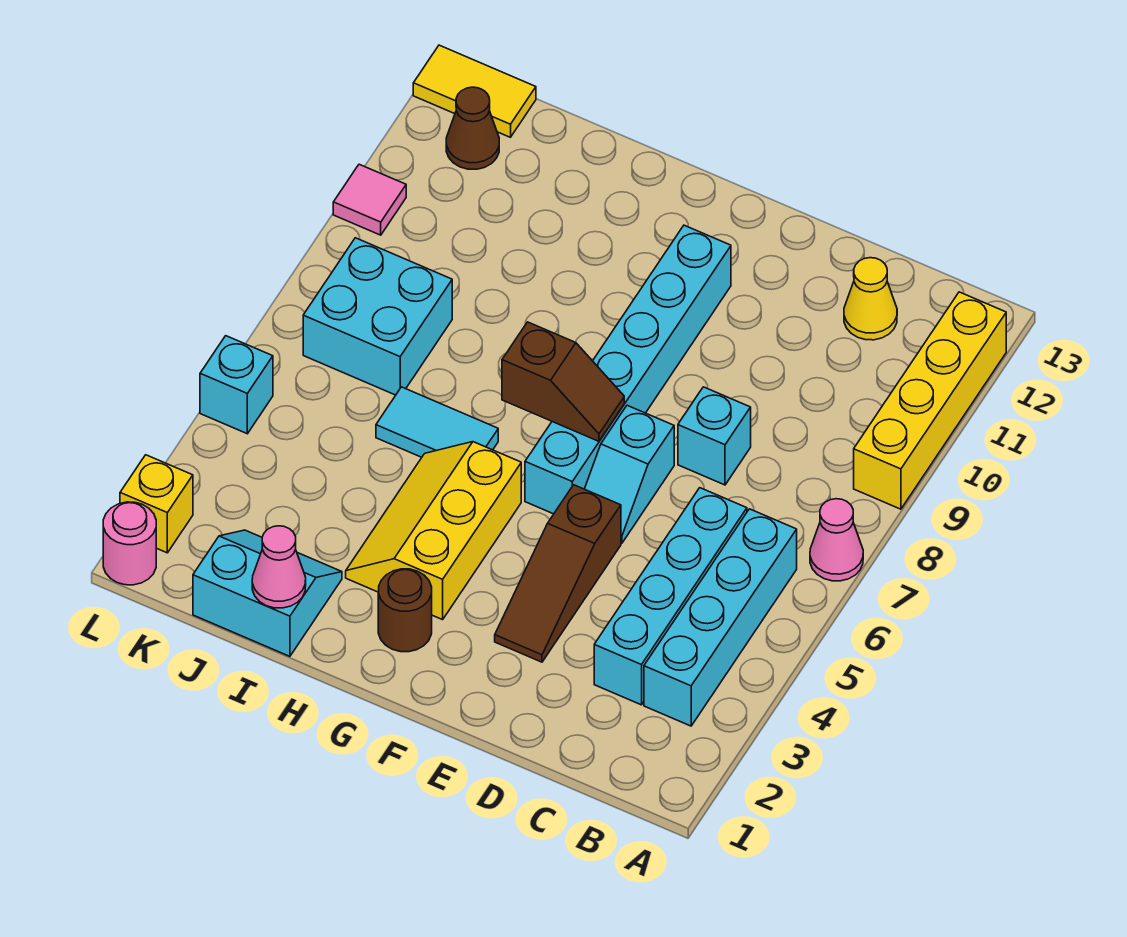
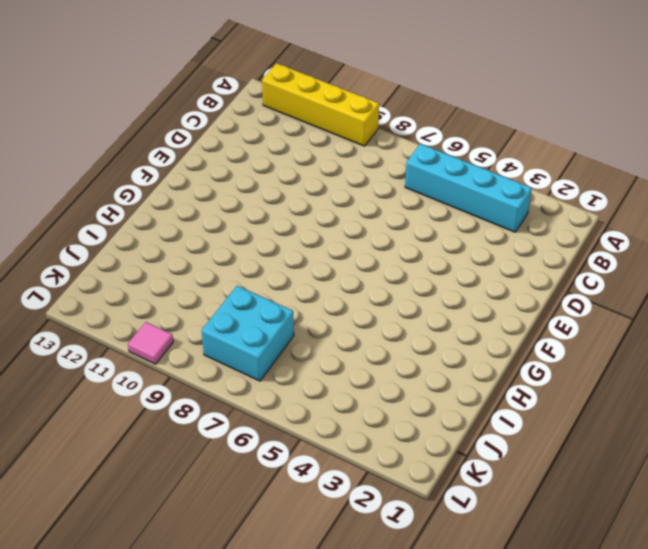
none -> pink cone A7 level 1
none -> cyan brick C3:C6 level 1
none -> yellow cone C12 level 1

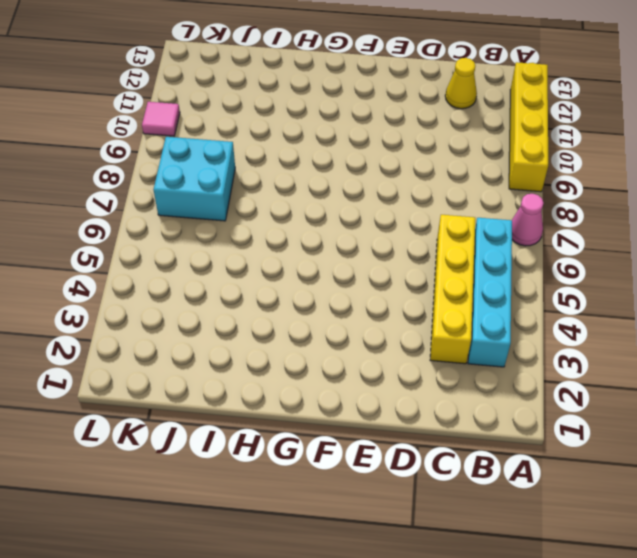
yellow brick C3:C6 level 1 -> cyan brick C3:C6 level 1
none -> cyan brick D8 level 1
none -> brown slope E3:E5 level 1 top 5
none -> cyan slope E6:E7 level 1 top 7

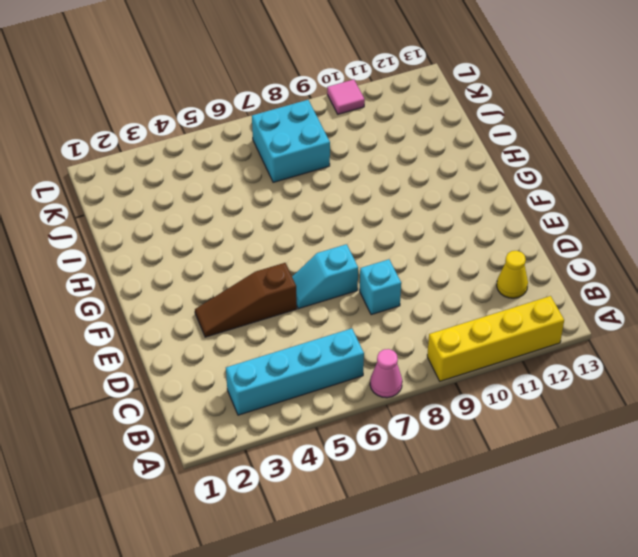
none -> cyan brick C3:C6 level 1
none -> cyan brick F6:F11 level 1
none -> brown round brick G2 level 1

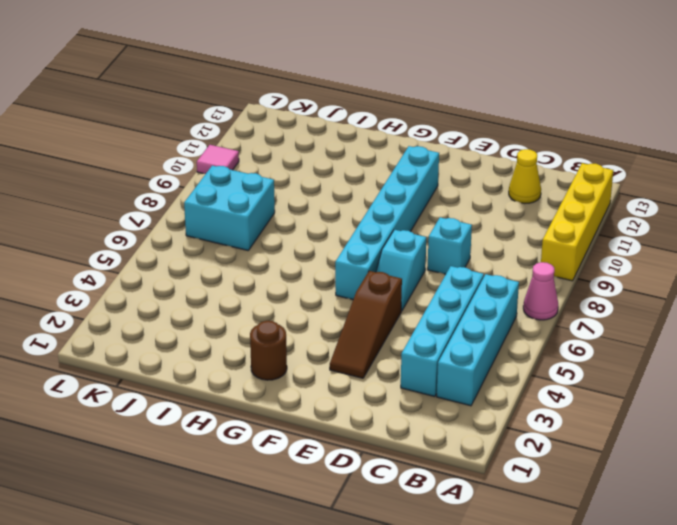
none -> yellow slope G3:H5 level 1 top G
none -> cyan tile H6:I6 level 1
none -> cyan slope I1:J2 level 1 top 1

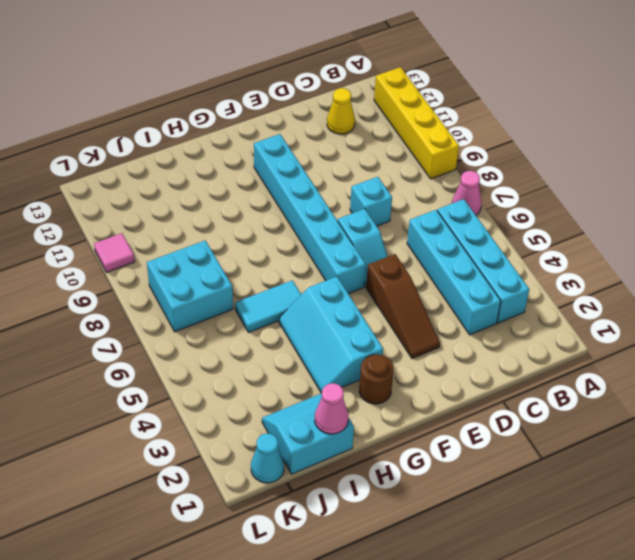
cyan slope G3:H5 level 1 top G -> yellow slope G3:H5 level 1 top G
cyan cone K1 level 1 -> none
none -> brown cone K12 level 1
none -> yellow tile K13:L13 level 1
none -> pink round brick L1 level 1

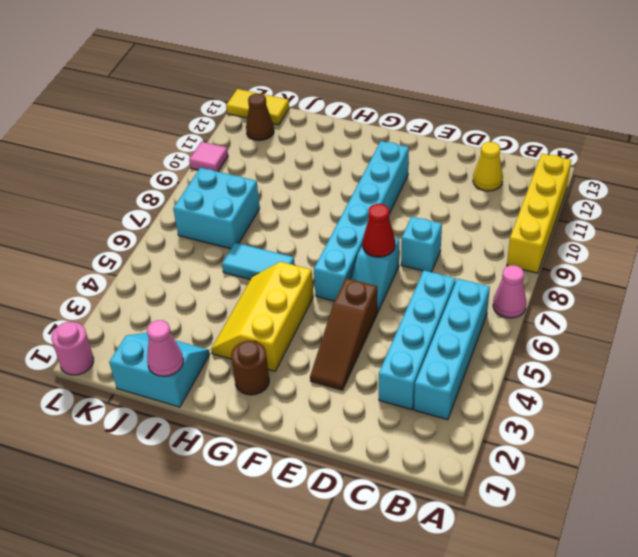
red cone E7 level 2 -> none
none -> yellow brick L2 level 1
none -> cyan brick L5 level 1
none -> brown slope F7:G7 level 2 top G

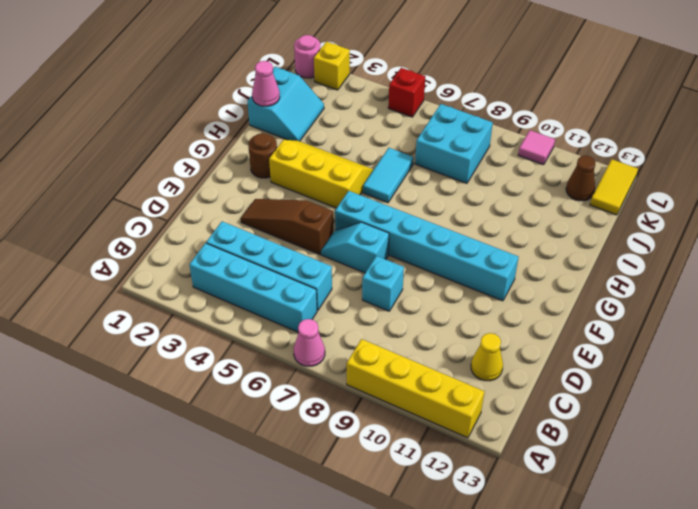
red brick L5 level 1 -> cyan brick L5 level 1
none -> brown slope F7:G7 level 2 top G

